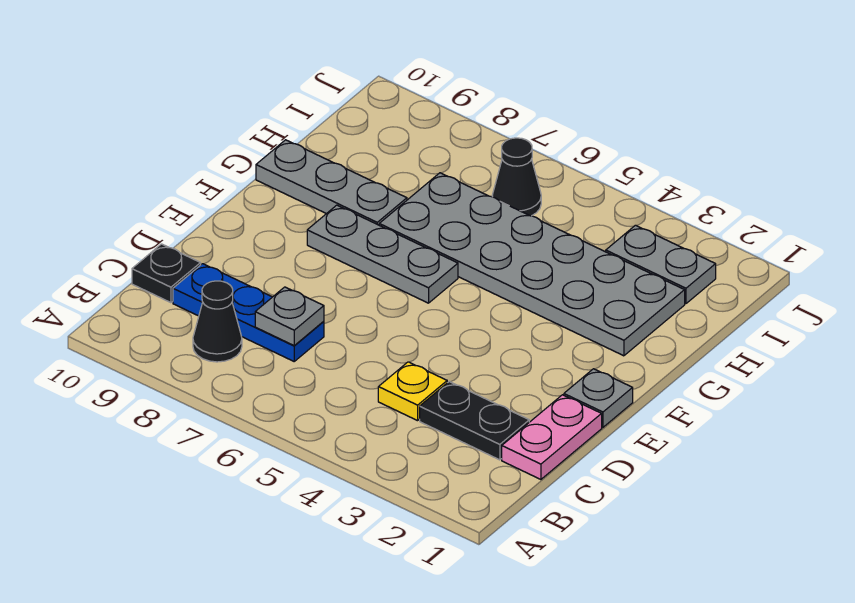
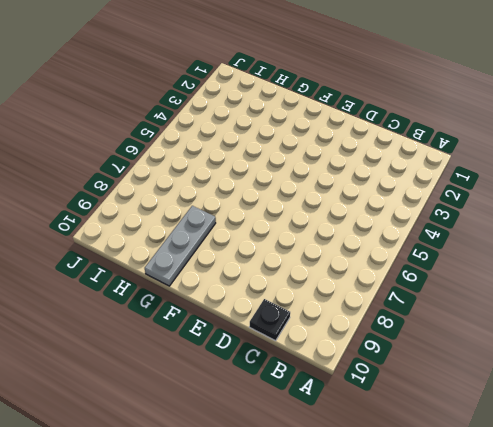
none -> black cone B8 level 1
none -> pink plate C1:D1 level 1
none -> black plate C2:C3 level 1

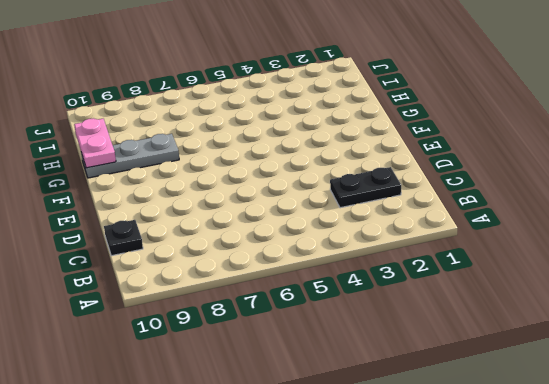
pink plate G10:H10 level 2 -> pink plate C1:D1 level 1
none -> black cone B8 level 1
none -> yellow plate C4 level 1
none -> blue plate C7:C9 level 1

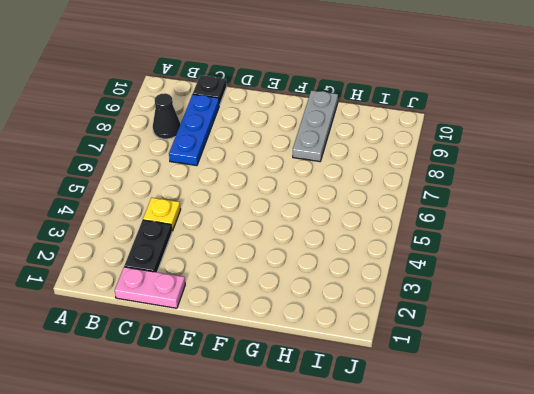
none -> grey plate E1 level 1
none -> grey plate F6:F8 level 1
none -> grey plate G2:H7 level 1

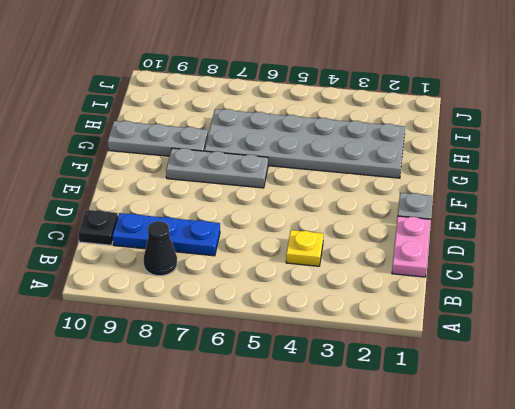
none -> black plate C2:C3 level 1
none -> grey plate I2:I3 level 1
none -> black cone I6 level 1

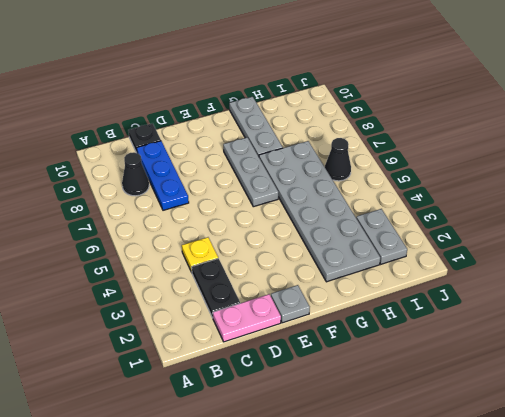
none -> grey plate C7 level 2

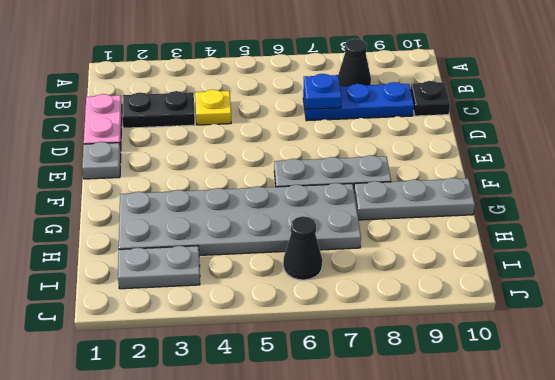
blue plate C7 level 2 -> grey plate C7 level 2

